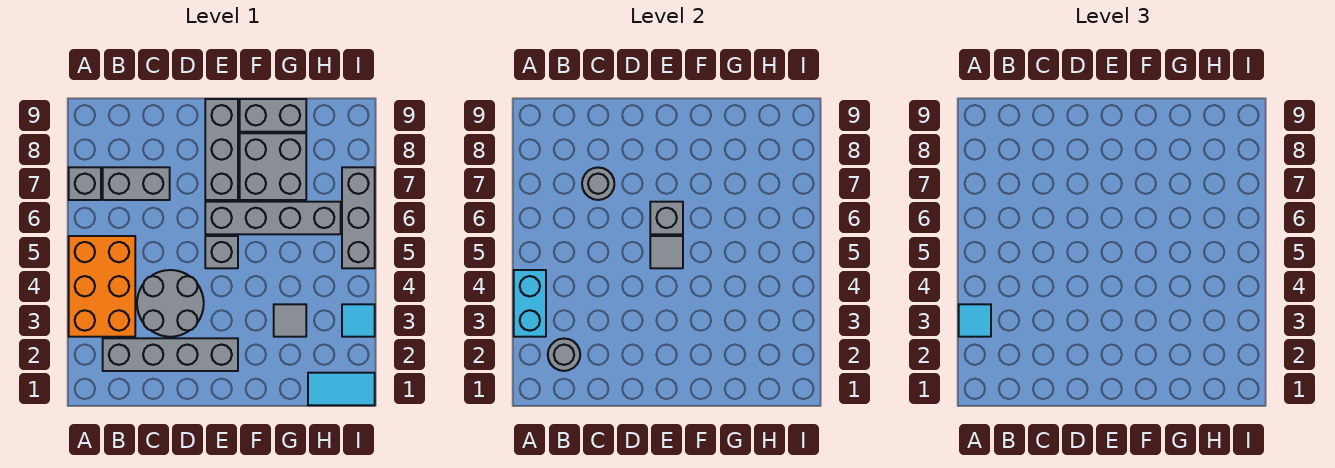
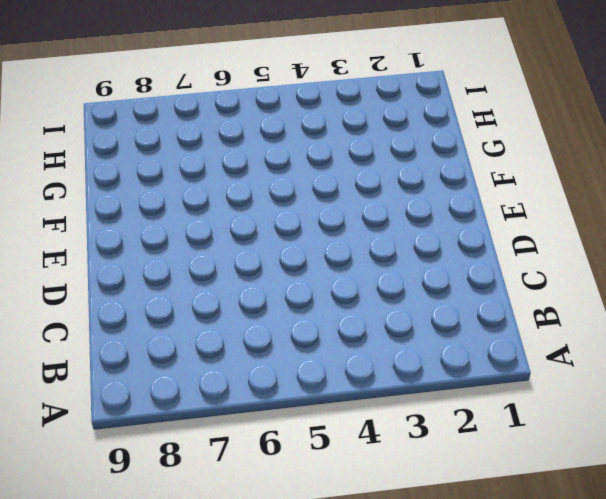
none -> orange brick A3:B5 level 1
none -> grey brick A7 level 1
none -> grey brick B2:E2 level 1

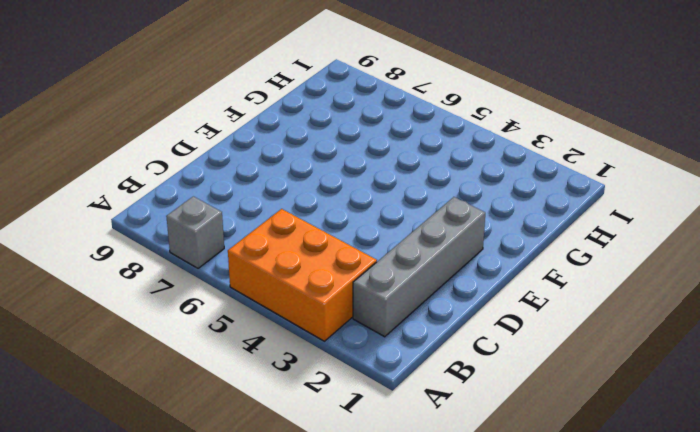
none -> grey brick B7:C7 level 1
none -> grey round brick C3:D4 level 1
none -> grey brick E5 level 1

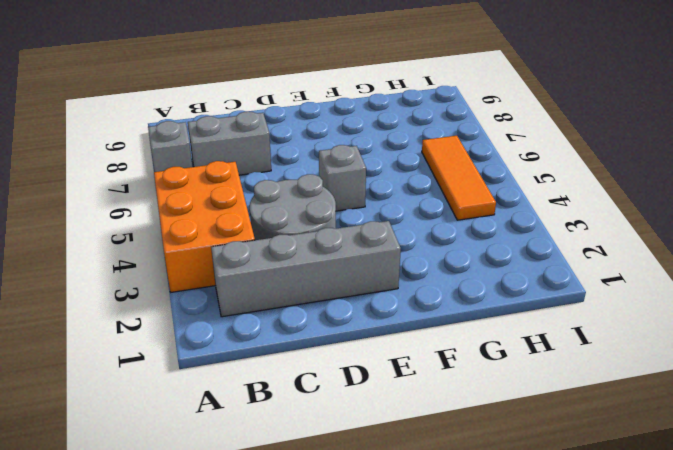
orange tile H4:H6 level 1 -> grey brick E6:H6 level 1
none -> grey brick E7:E9 level 1
none -> grey brick F7:G8 level 1
none -> grey brick F9:G9 level 1

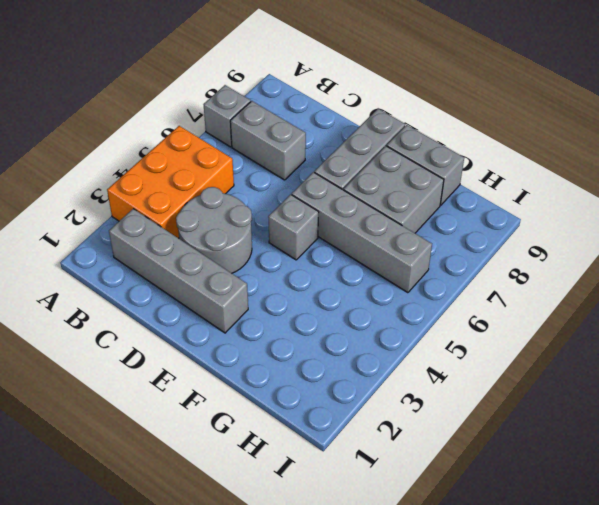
none -> grey tile G3 level 1
none -> cyan tile H1:I1 level 1
none -> cyan tile I3 level 1

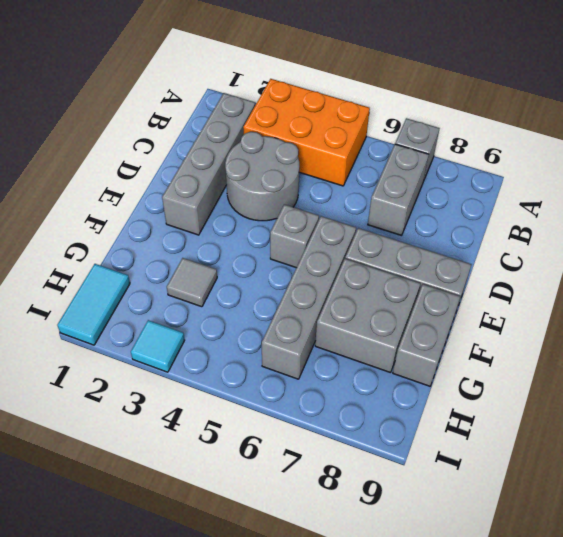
none -> grey brick I5:I7 level 1
none -> cyan brick A3:A4 level 2
none -> grey round brick B2 level 2

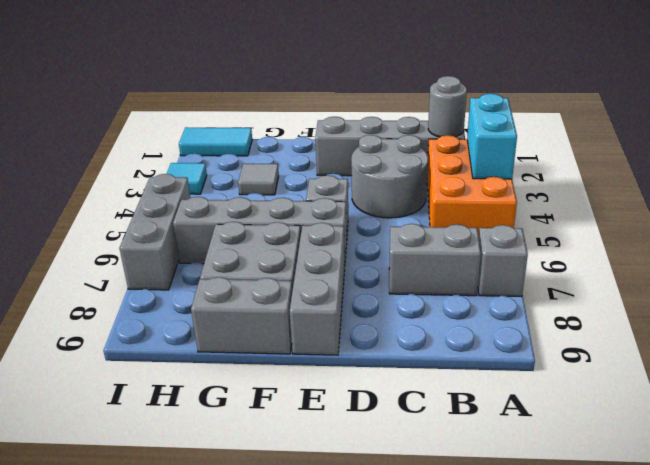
none -> grey round brick C7 level 2
none -> grey tile E5 level 2
none -> grey brick E6 level 2

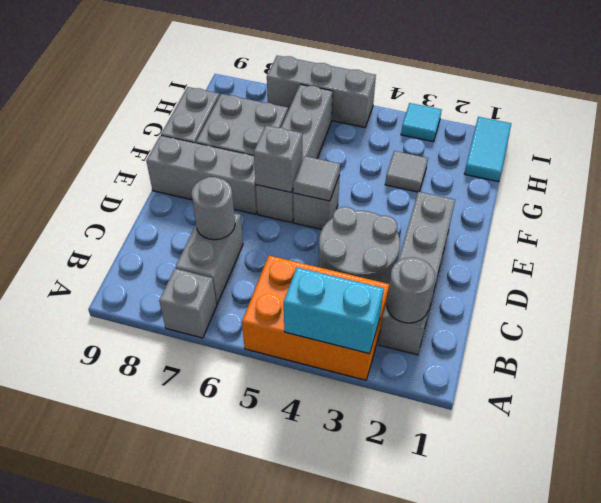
none -> cyan tile A3 level 3

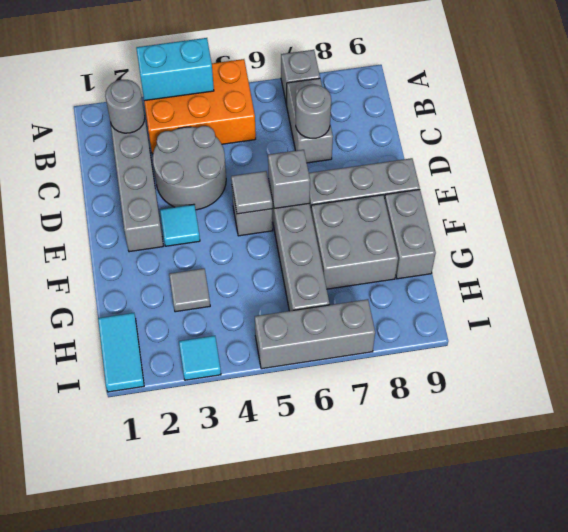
cyan tile E3 level 1 -> cyan tile A3 level 3

